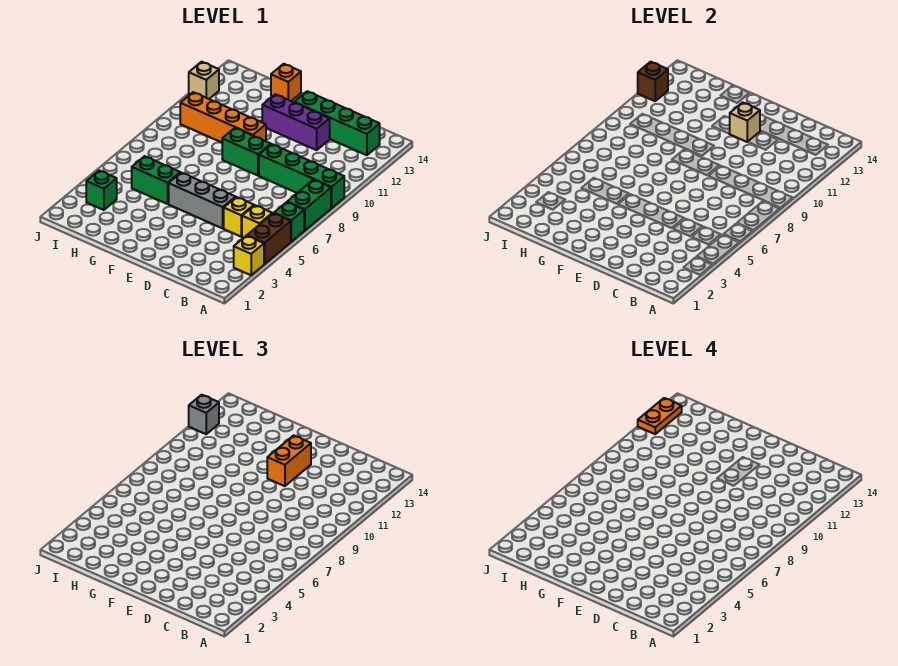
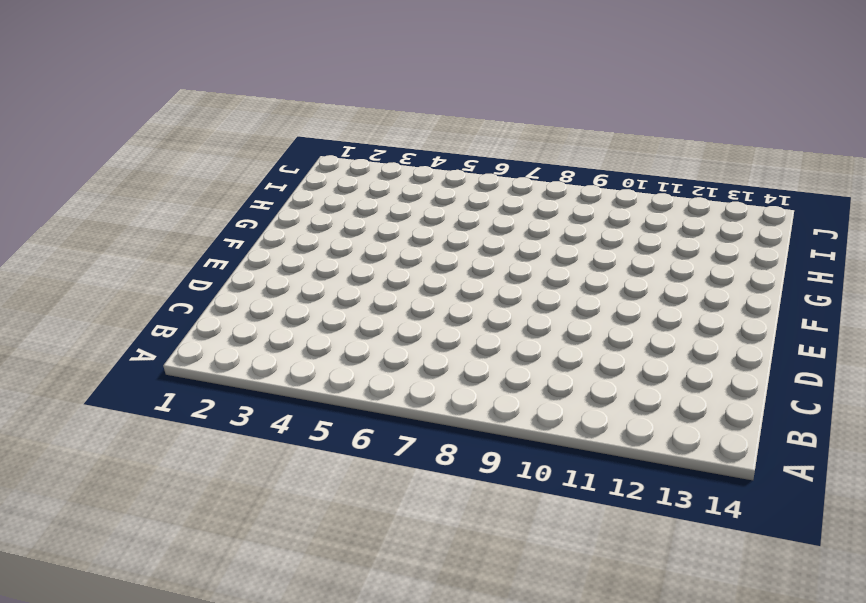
none -> yellow brick A3 level 1
none -> brown brick A4:A5 level 1
none -> green brick A6 level 1

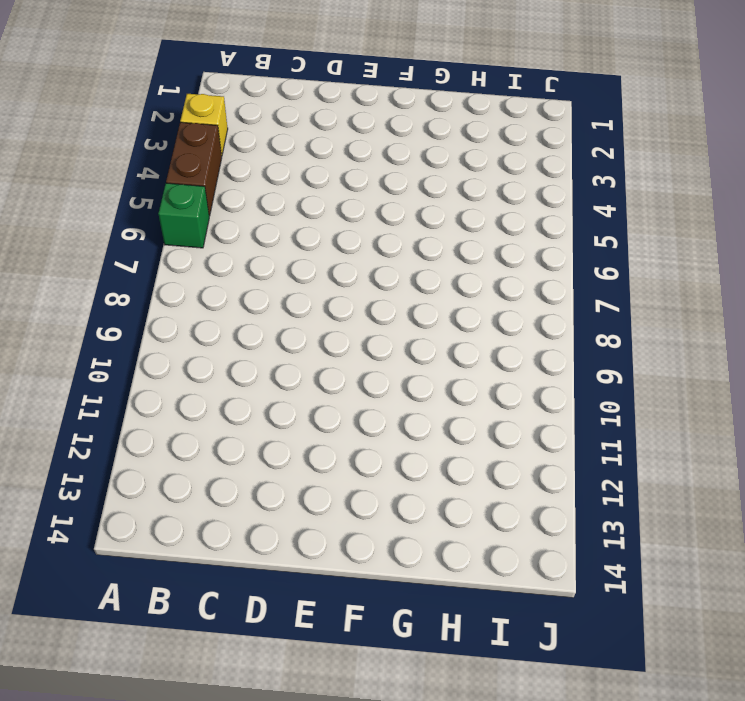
none -> green brick A7:A8 level 1
none -> green brick A9:D9 level 1
none -> yellow brick B5 level 1

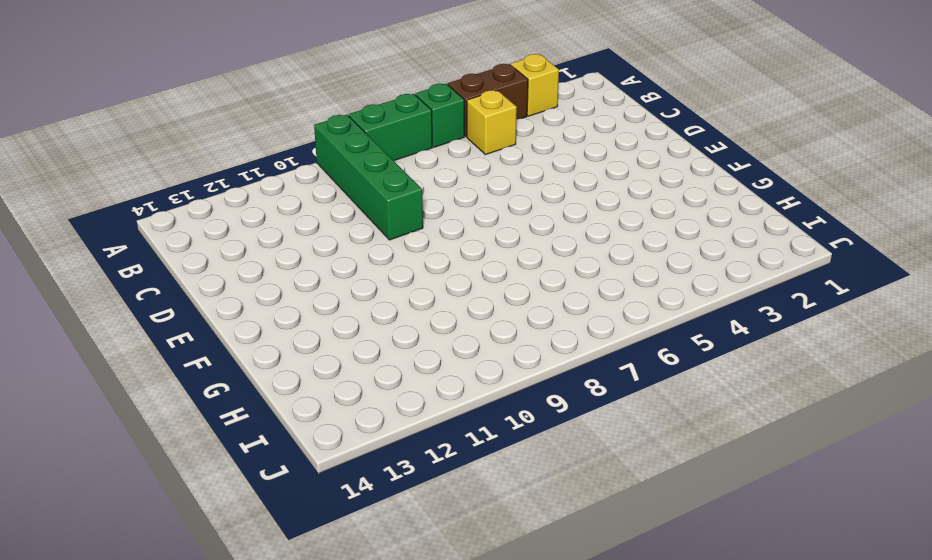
none -> green brick B13:E13 level 1
none -> yellow brick C5 level 1
none -> grey brick D5:F5 level 1

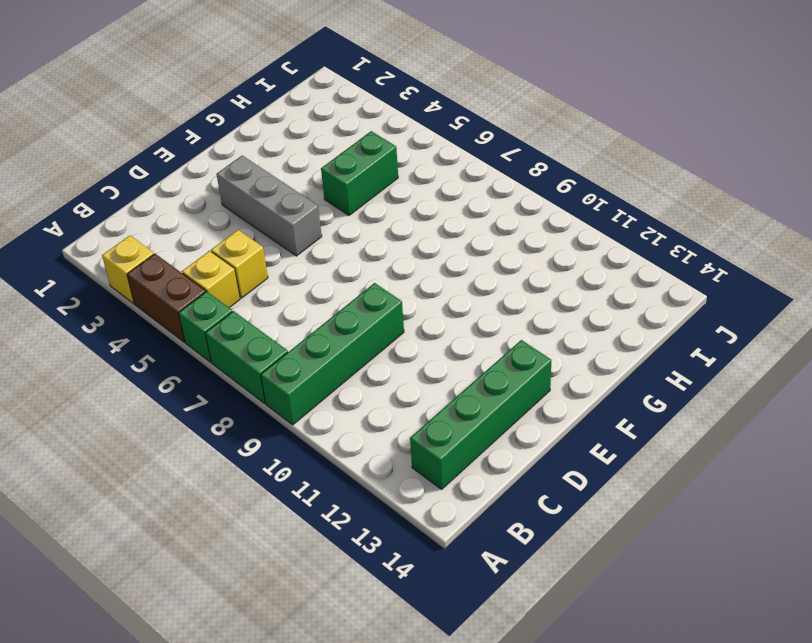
grey brick E3:E5 level 1 -> grey brick D5:F5 level 1
none -> purple brick D12:F12 level 1
none -> green brick E9:F9 level 1
none -> orange brick F10:I10 level 1

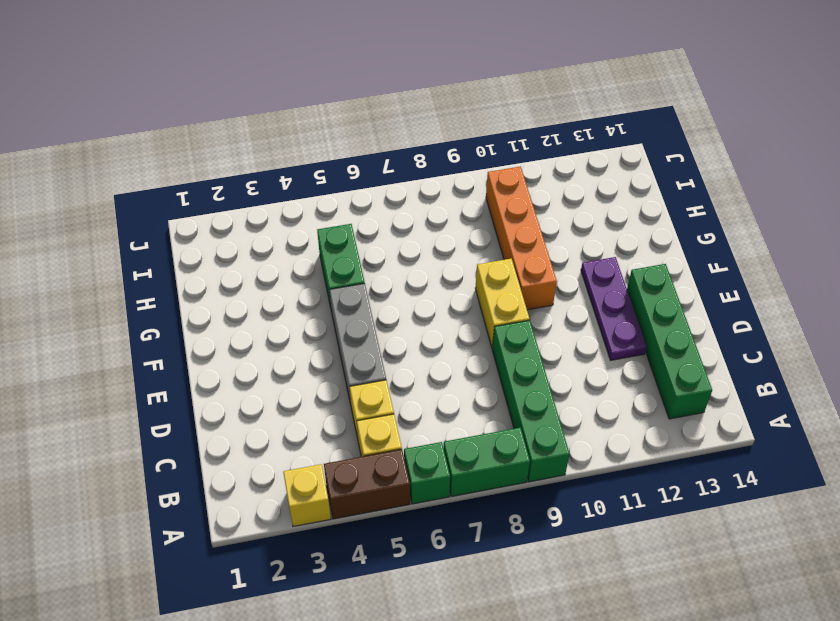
purple plate D12:F12 level 1 -> purple brick D12:F12 level 1
yellow brick E9:F9 level 1 -> green brick E9:F9 level 1
none -> orange brick G14 level 1
none -> green brick I3 level 1
none -> tan brick J12 level 1

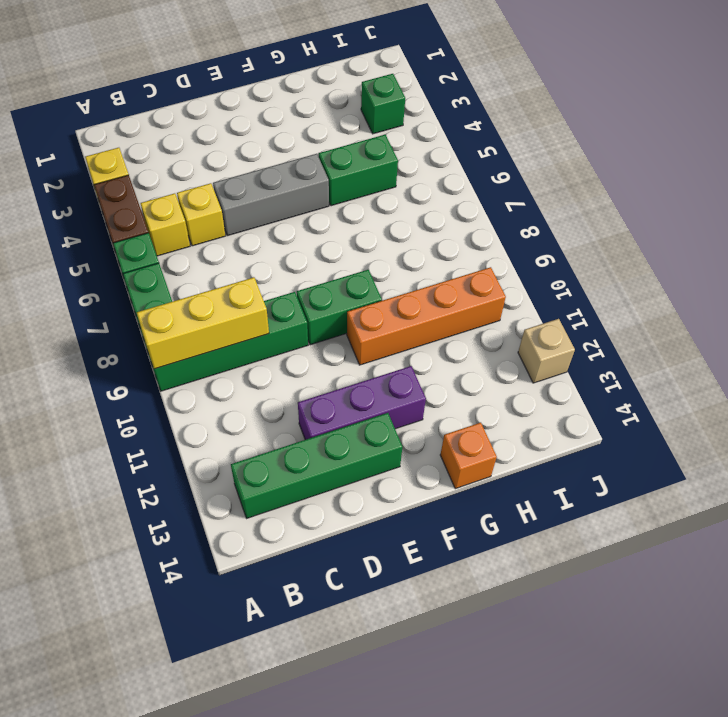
yellow brick A9:C9 level 2 -> none
none -> tan brick E12 level 2
none -> brown brick J12 level 2
none -> orange brick E11:E12 level 3

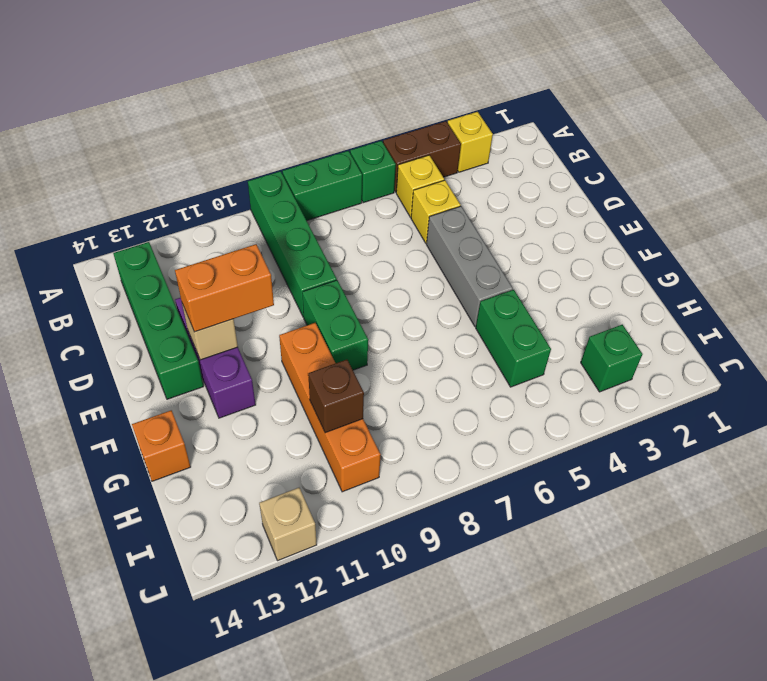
brown brick H10 level 2 -> brown brick J12 level 2
none -> grey brick J12 level 3
none -> orange plate J12:J13 level 4

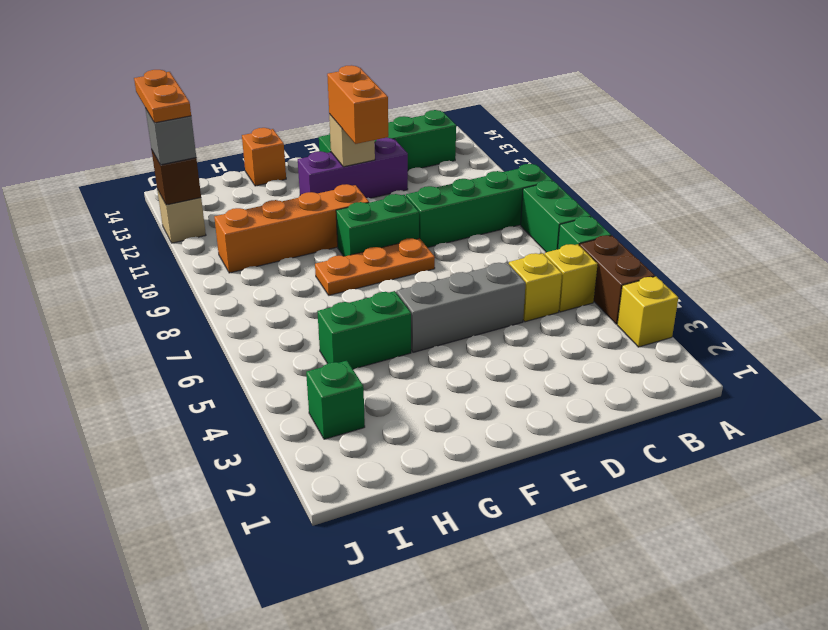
orange plate E8:G8 level 1 -> none

